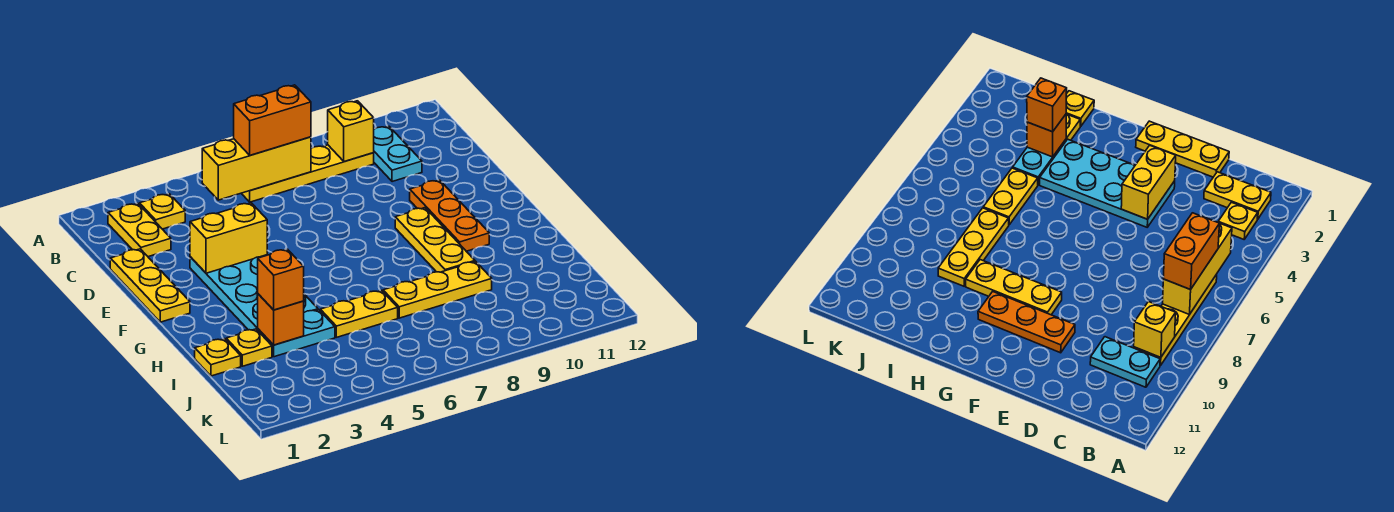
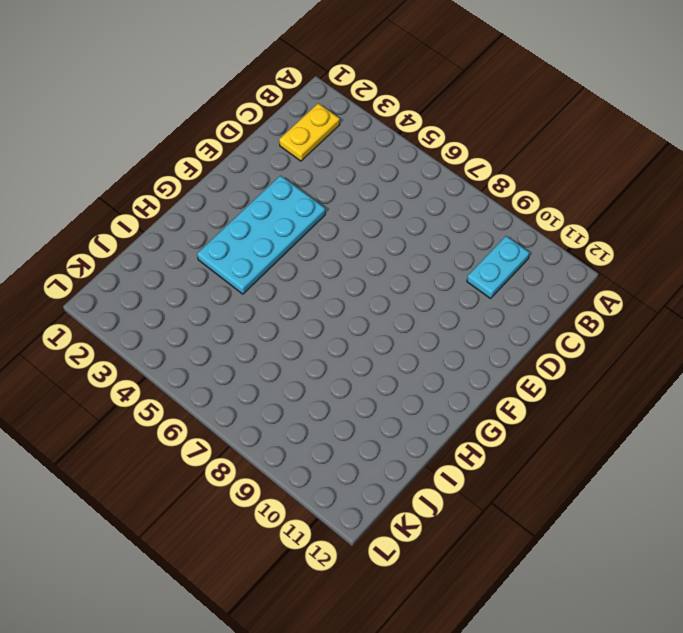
none -> yellow plate B3 level 1
none -> yellow plate B6:B9 level 1
none -> yellow plate D1:F1 level 1

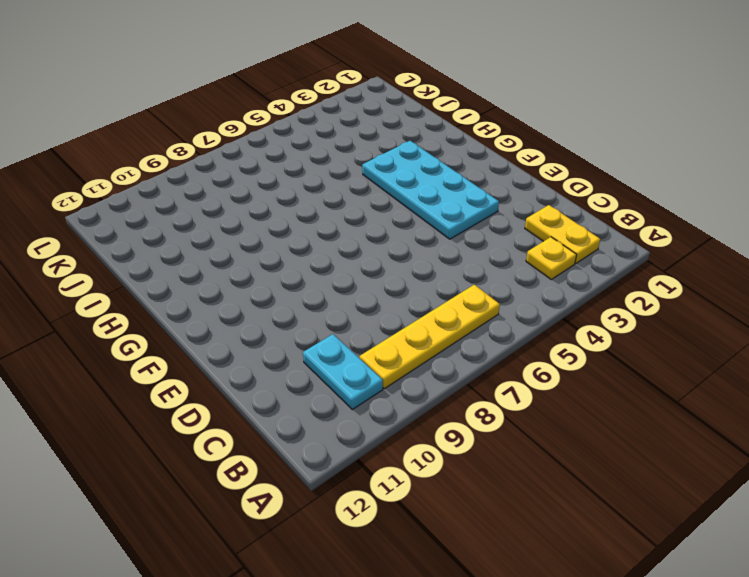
none -> yellow plate D1:F1 level 1
none -> orange plate E10:G10 level 1
none -> yellow plate F9:H9 level 1

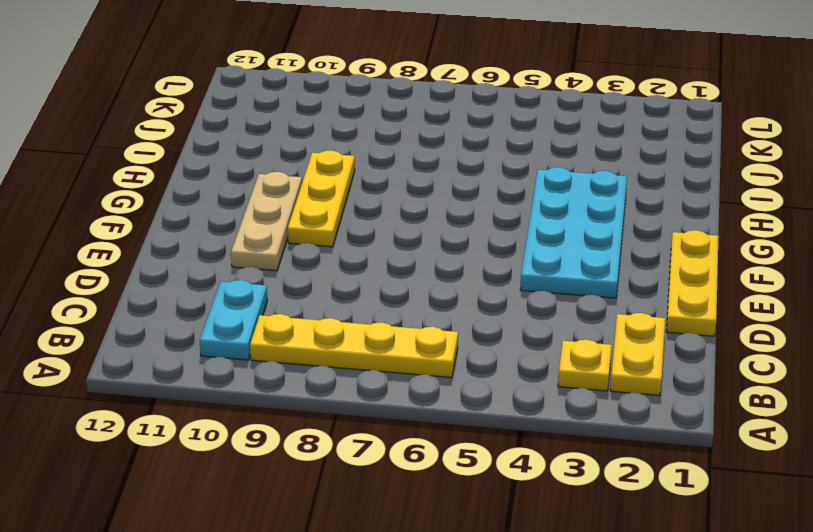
tan plate E10:G10 level 1 -> orange plate E10:G10 level 1
none -> yellow plate I1 level 1
none -> yellow plate I2 level 1
none -> cyan plate I3:I4 level 1

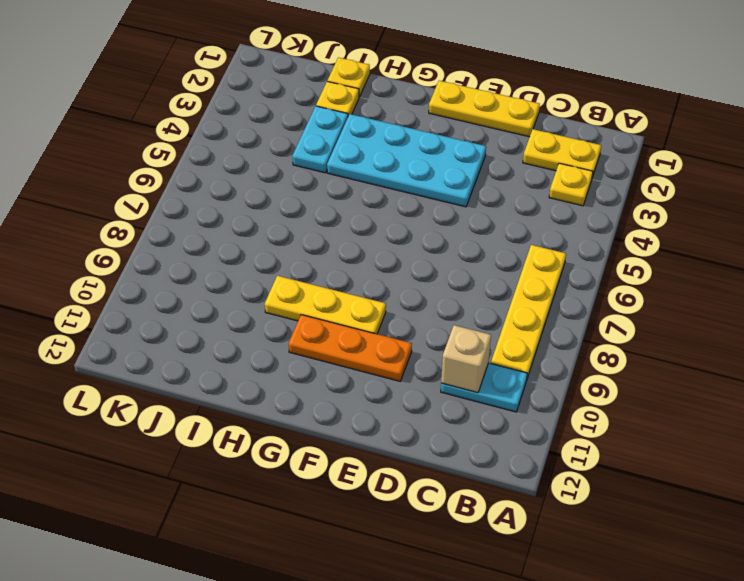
tan brick C10 level 2 -> none
none -> yellow plate I5:I6 level 1
none -> yellow plate I7:I9 level 1
none -> yellow brick B5:B7 level 2

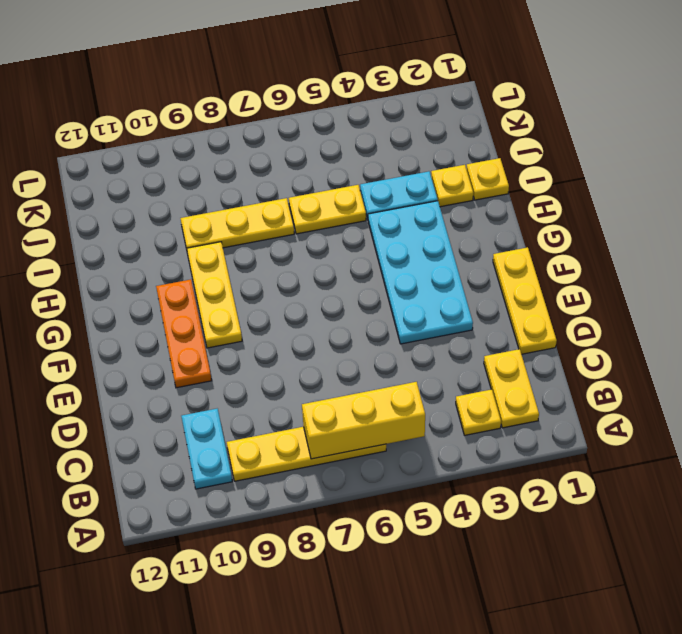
none -> yellow brick B9 level 2
none -> yellow brick E3:E4 level 2
none -> orange brick I3 level 2

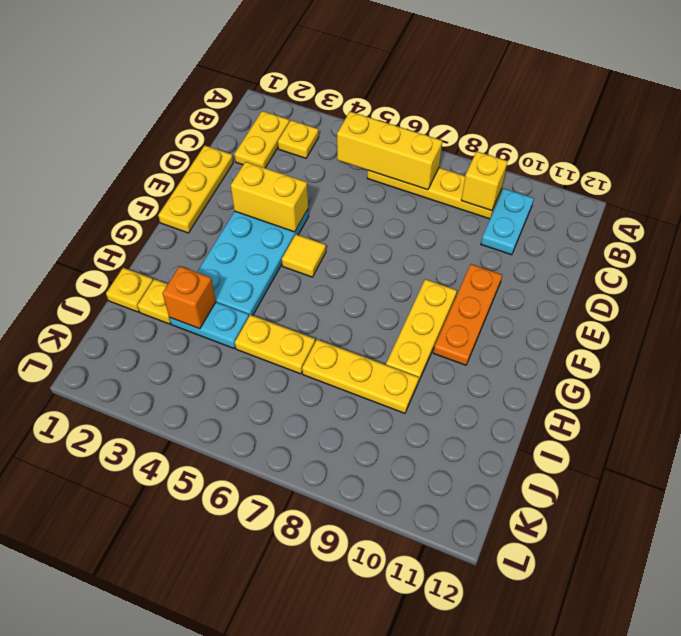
yellow tile F5 level 1 -> none
none -> orange brick B6:B7 level 3
none -> orange brick I3 level 3

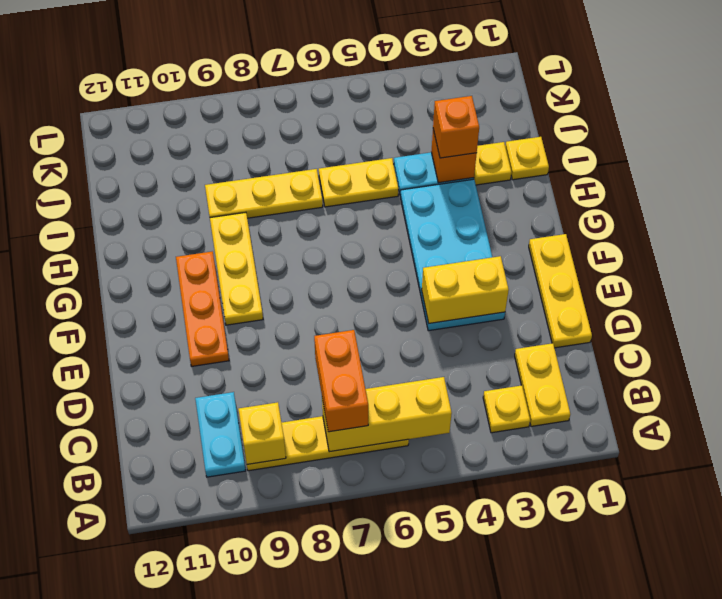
orange brick B7:C7 level 3 -> orange brick B6:B7 level 3

